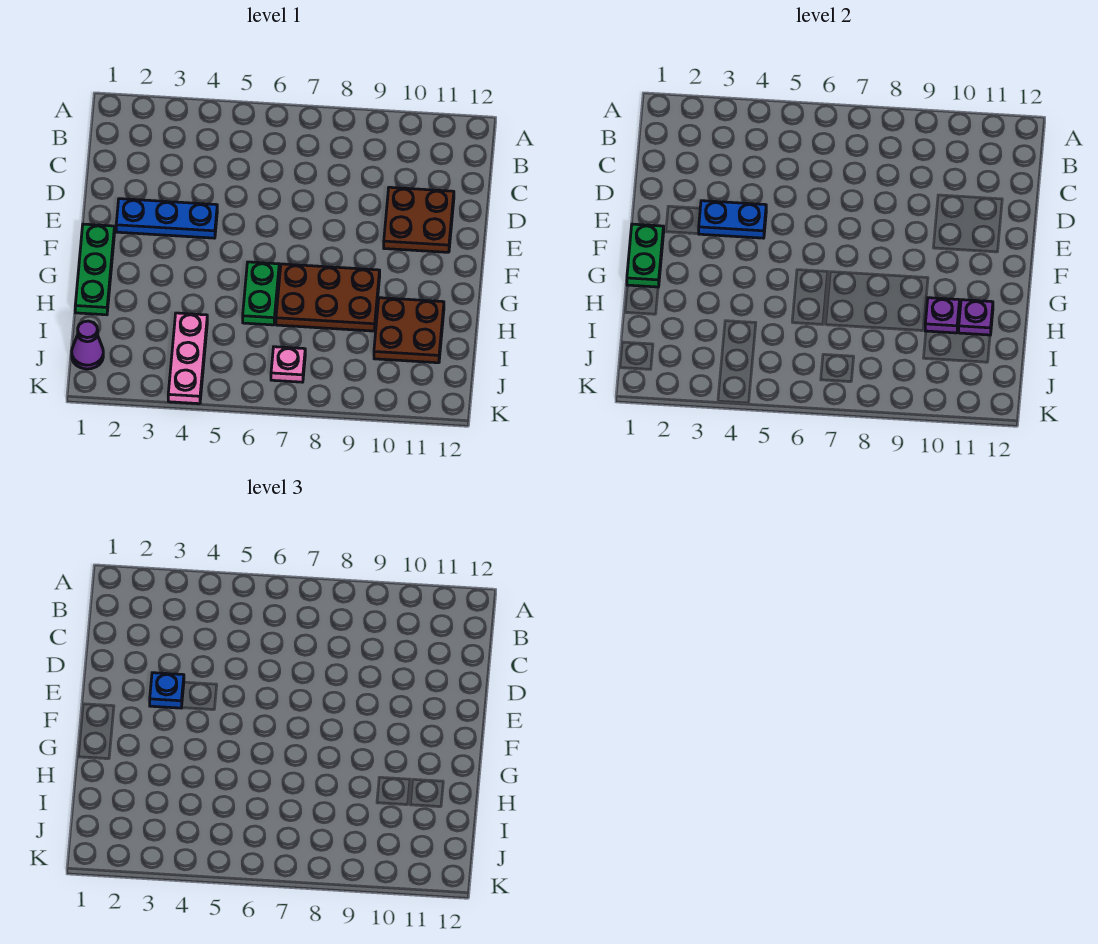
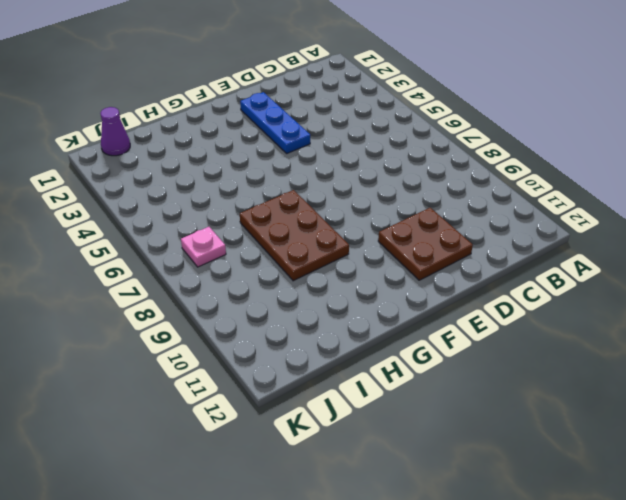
none -> green plate F1:H1 level 1
none -> green plate G6:H6 level 1
none -> brown plate H10:I11 level 1

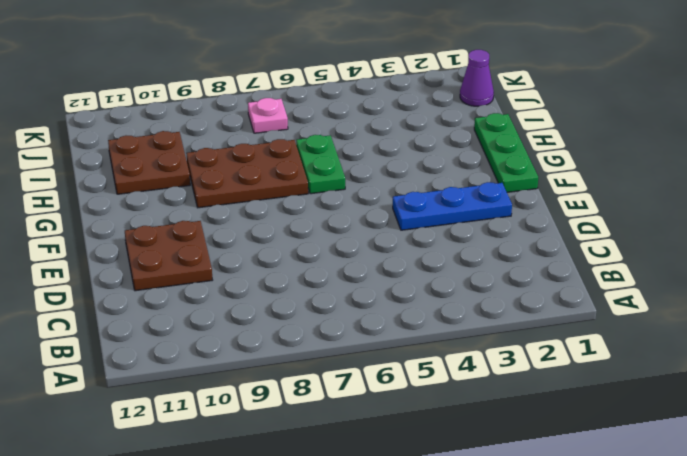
none -> pink plate I4:K4 level 1
none -> blue plate E3:E4 level 2
none -> green plate F1:G1 level 2

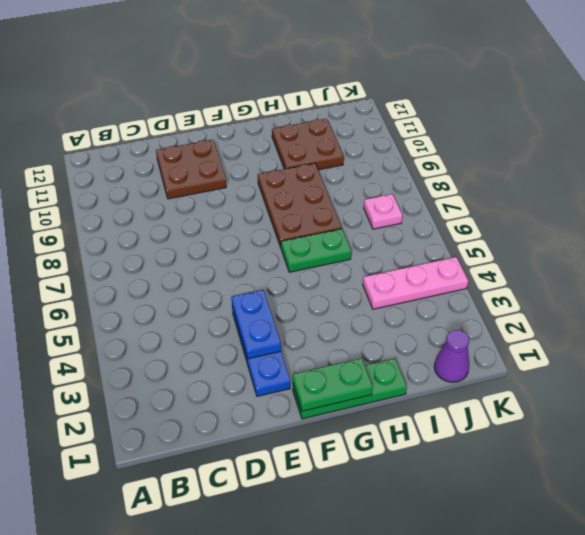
none -> purple plate H10 level 2
none -> purple plate H11 level 2
none -> blue plate E3 level 3

